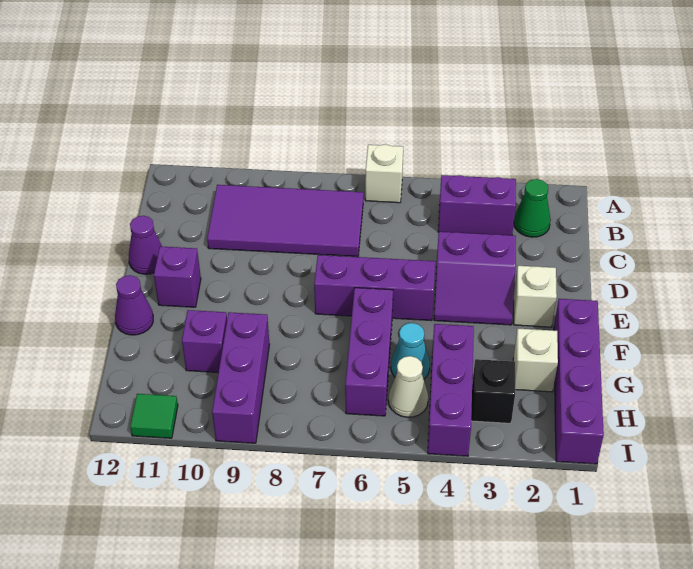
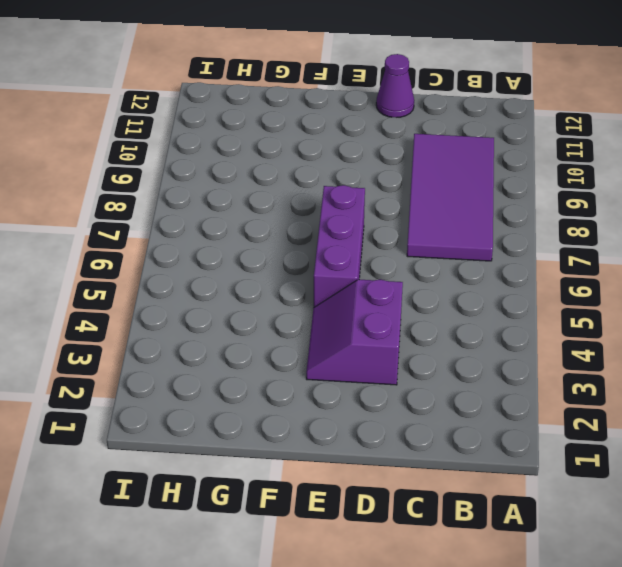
none -> white brick A6 level 1
none -> green cone B2 level 1
none -> purple brick B3:B4 level 1

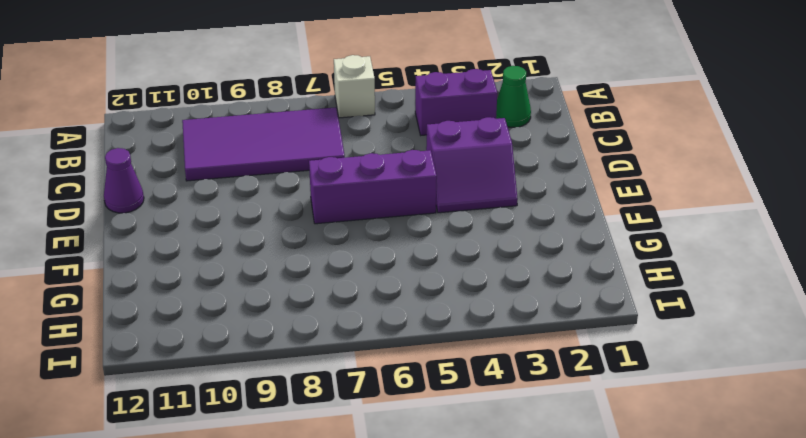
none -> white brick E2 level 1
none -> purple brick E11 level 1
none -> purple brick F1:I1 level 1

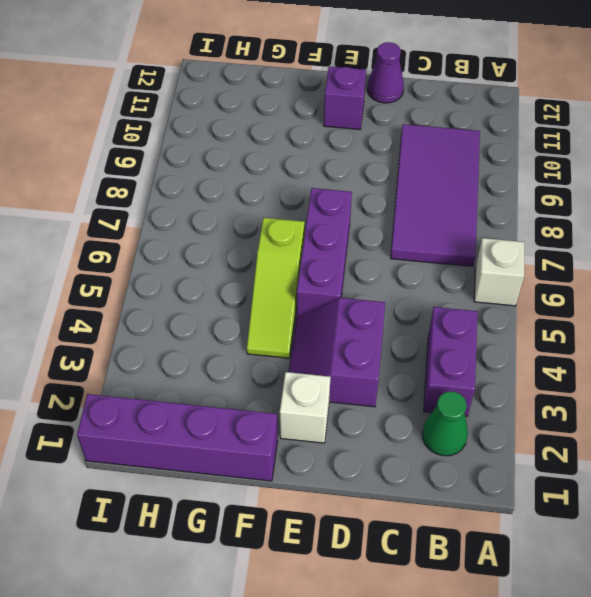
lime slope F4:F6 level 1 top 6 -> purple brick F6:H6 level 1
none -> purple cone F12 level 1
none -> white brick G2 level 1
none -> purple brick G4:I4 level 1

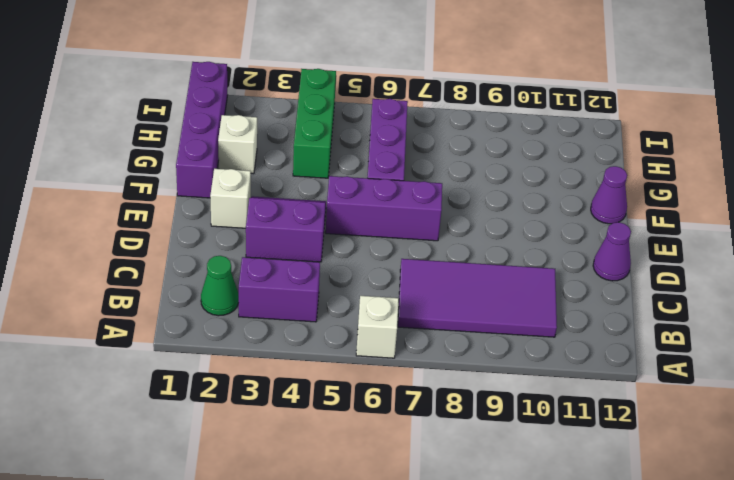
green brick G4:I4 level 1 -> purple brick G4:I4 level 1
none -> purple brick E11 level 1
none -> cyan cone G5 level 1
none -> purple brick G9:I9 level 1

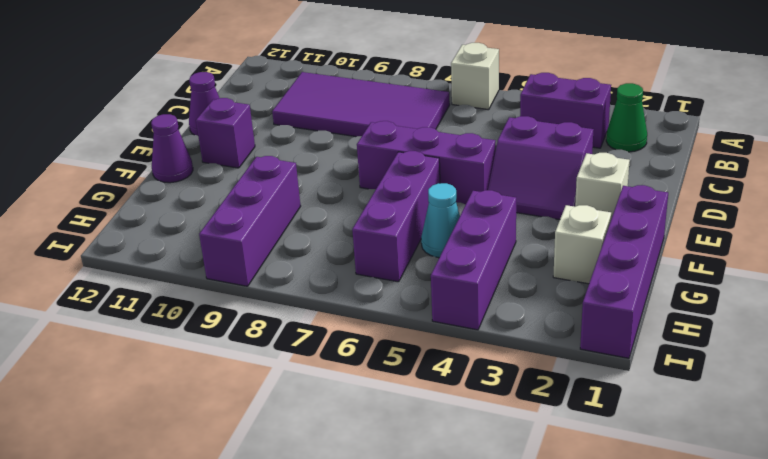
none -> purple brick G10 level 1
none -> black brick H3 level 1
none -> white cone H5 level 1

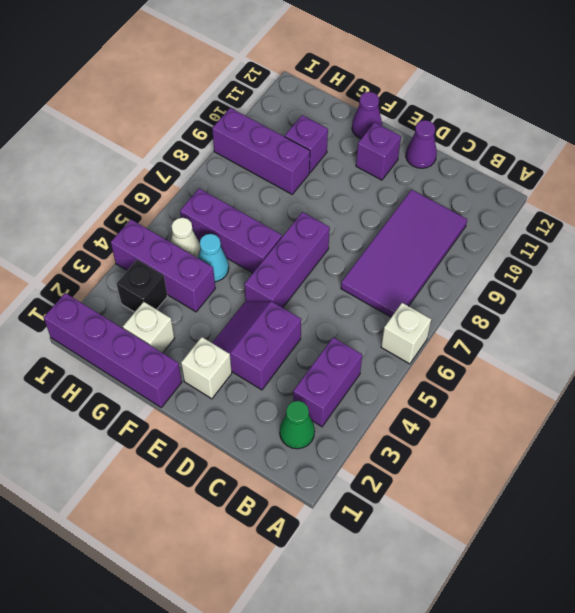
none -> green tile I11 level 1

